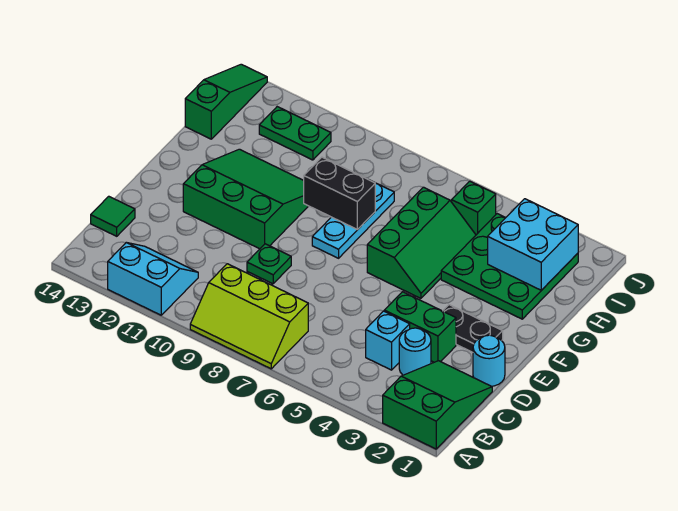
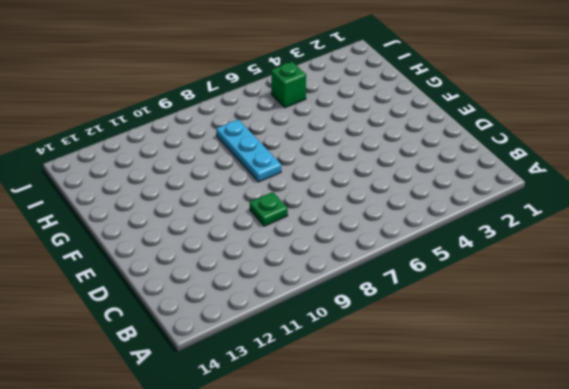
none -> green slope A1:C2 level 1 top A
none -> lime slope A7:B9 level 1 top B
none -> cyan slope A11:B12 level 1 top A

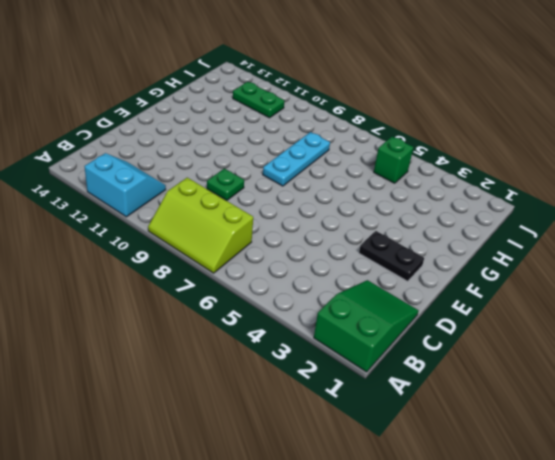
none -> cyan round brick C3 level 1
none -> cyan brick C4 level 1
none -> green tile C14 level 1

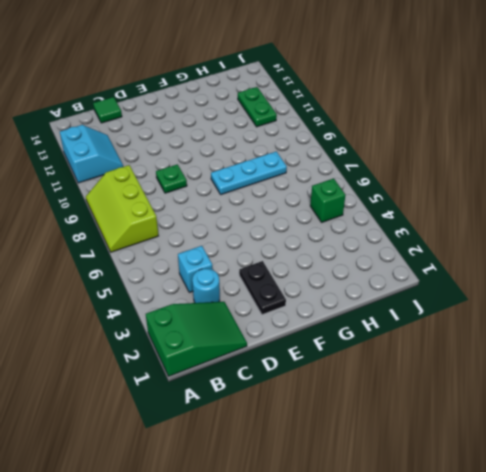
none -> cyan round brick D1 level 1
none -> green brick D3:D4 level 1
none -> green slope E10:G12 level 1 top E

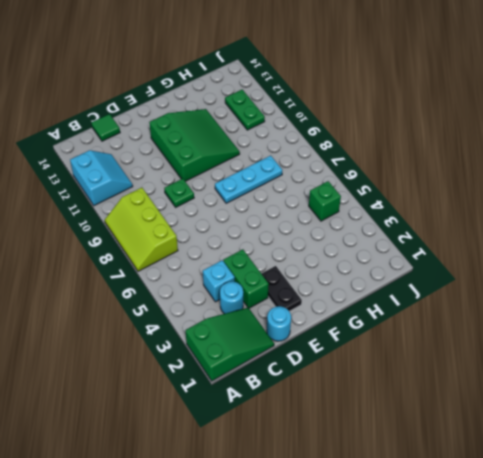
none -> green slope F5:H6 level 1 top 6
none -> green plate G2:I4 level 1
none -> green slope H14:J14 level 1 top H

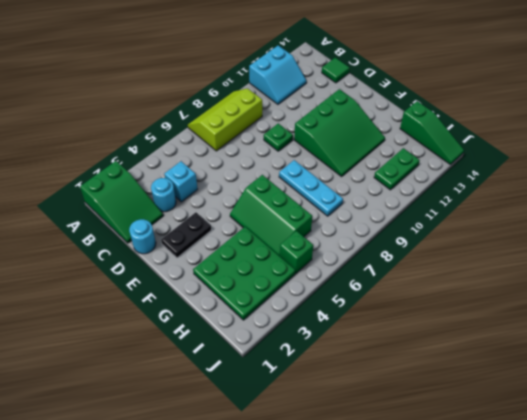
none -> green brick D3:D4 level 1
none -> black brick G8:G9 level 2
none -> cyan brick H2:I3 level 2

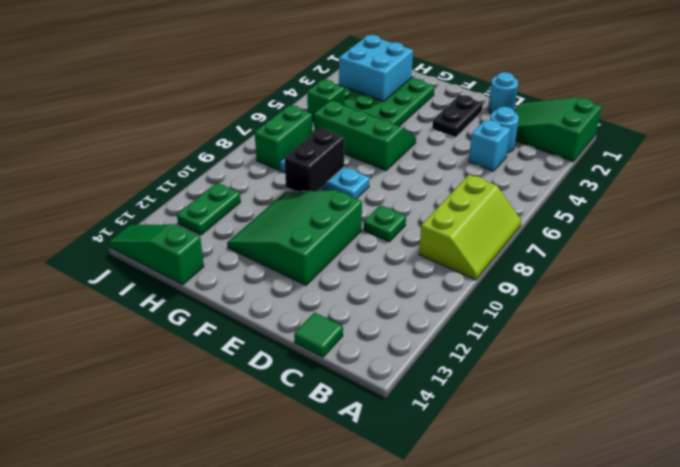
green brick I7:I8 level 1 -> green brick D3:D4 level 1
none -> cyan slope A11:B12 level 1 top A

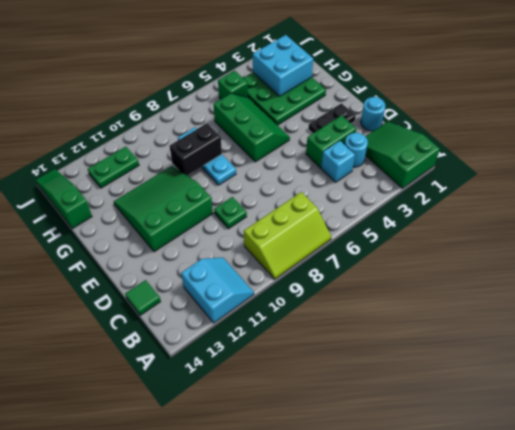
cyan slope A11:B12 level 1 top 12 -> cyan slope A11:B12 level 1 top A

